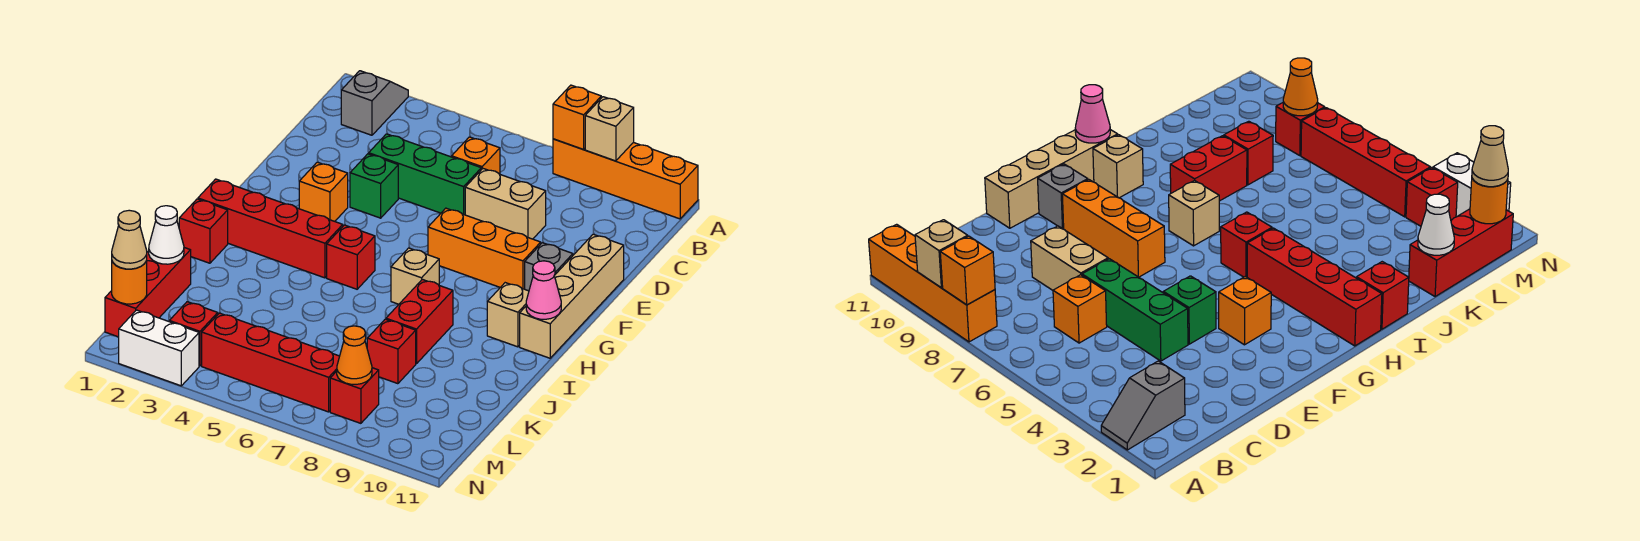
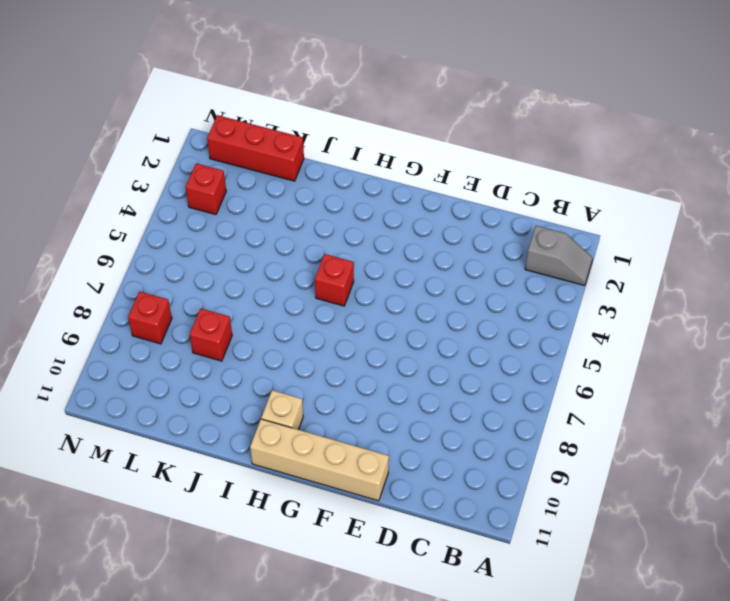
none -> orange brick A8:A11 level 1
none -> orange brick C6 level 1
none -> green brick D4:D6 level 1

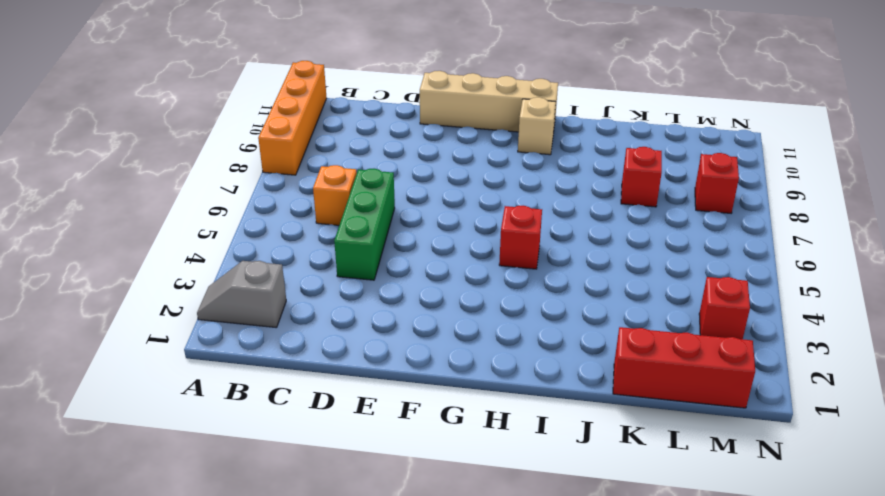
none -> tan brick D7:D8 level 1
none -> green brick E4 level 1
none -> orange brick F3 level 1

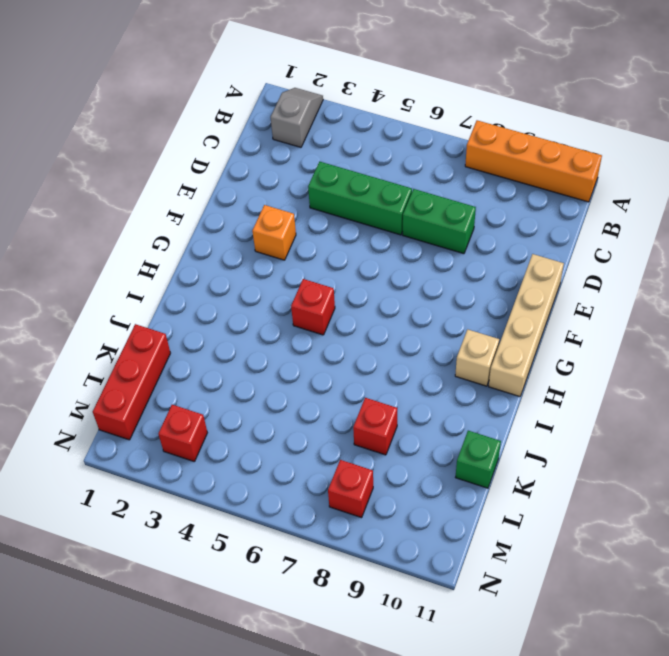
green brick D7:D8 level 1 -> tan brick D7:D8 level 1
green brick K11 level 1 -> green brick E4 level 1
none -> orange brick C6 level 1
none -> orange brick F7:F9 level 1
none -> grey brick F10 level 1

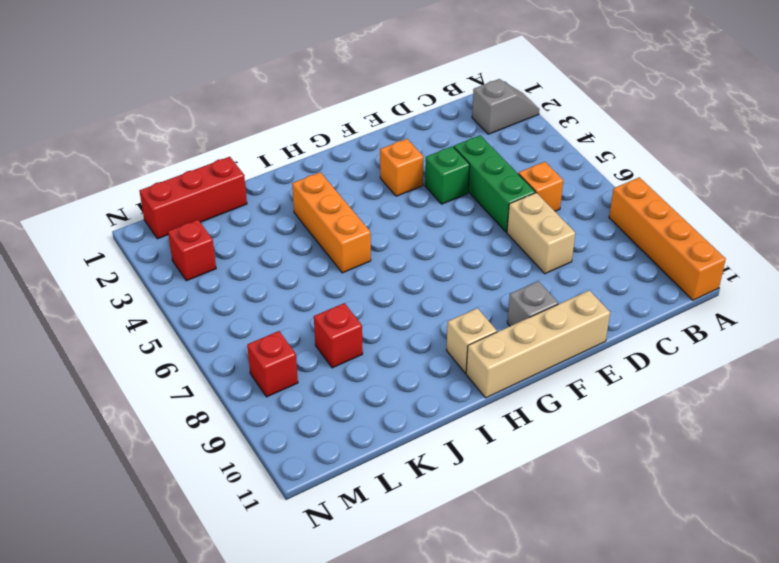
orange brick I3:I5 level 1 -> orange brick F7:F9 level 1
none -> red brick H1:H4 level 1
none -> red brick H5 level 1
none -> tan brick H7 level 1

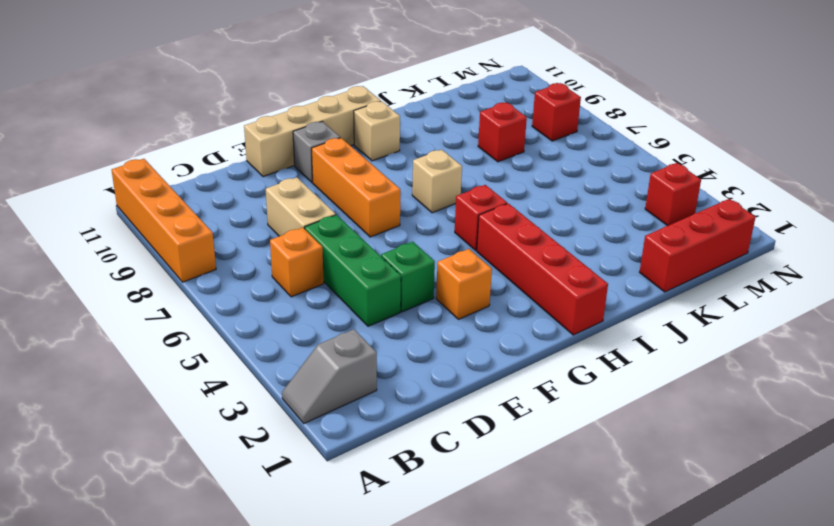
none -> red brick I1 level 1
none -> red brick I8:J8 level 1
none -> red brick M4:M7 level 1

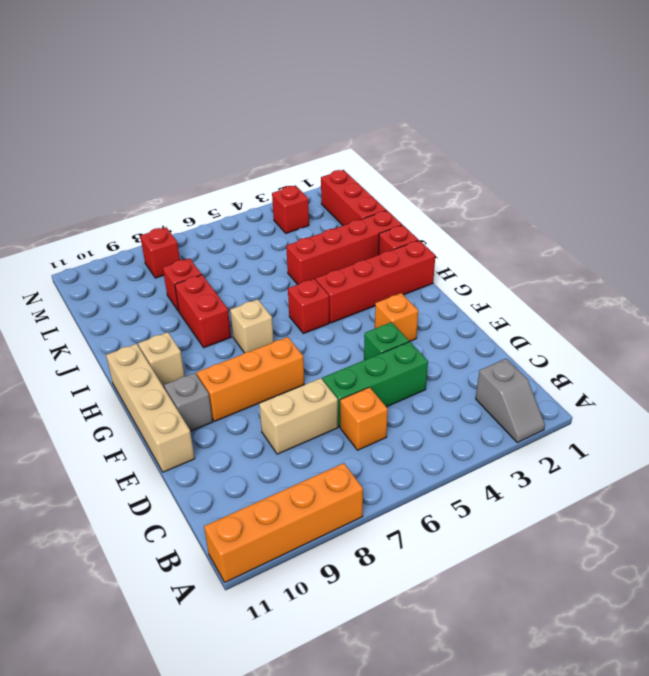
red brick J1:J4 level 1 -> red brick M4:M7 level 1
none -> white brick N2:N3 level 1
none -> orange brick A8 level 2
none -> tan brick A9 level 2

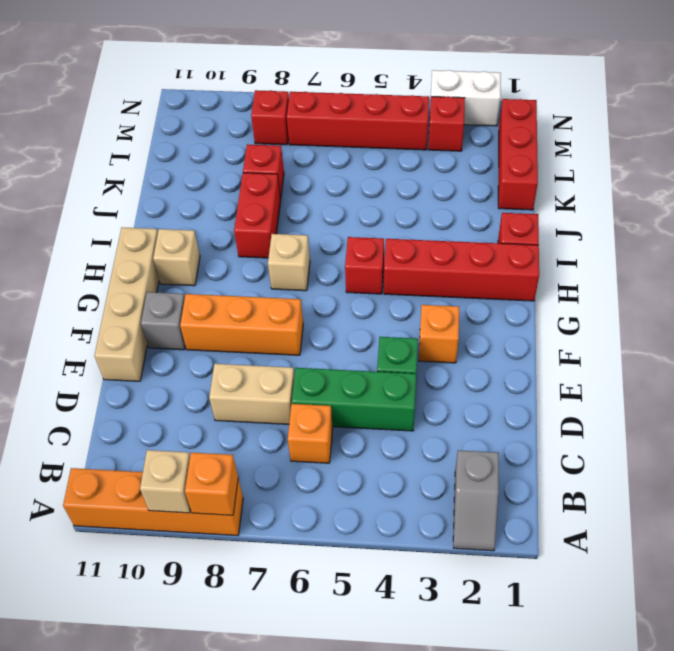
none -> pink cone H11 level 2
none -> white cone K1 level 2
none -> orange round brick M1 level 2

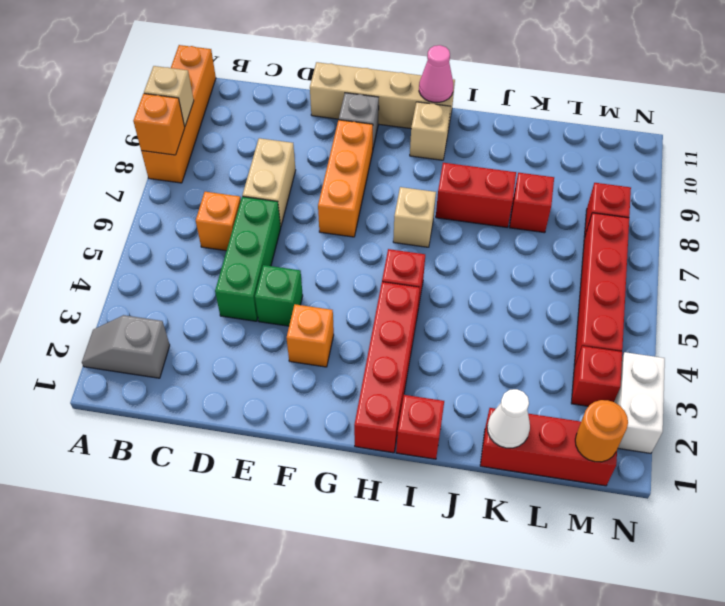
none -> orange cone M8 level 2
none -> tan cone M1 level 3

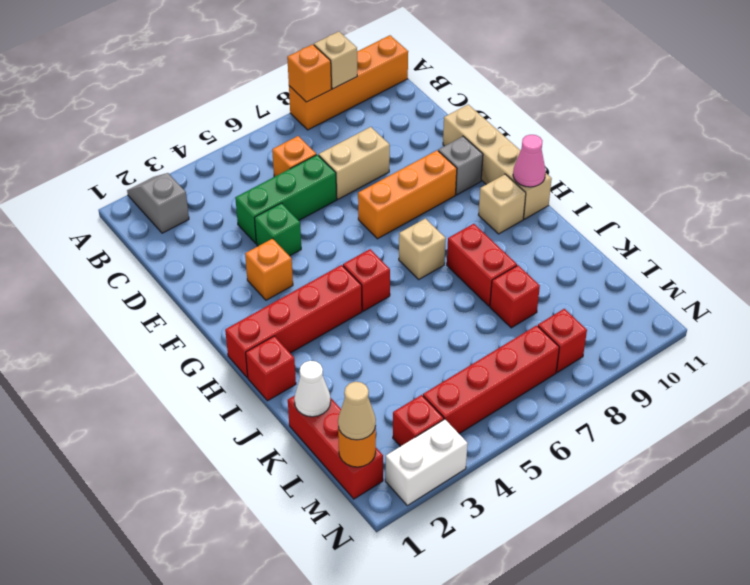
none -> orange cone M8 level 2

